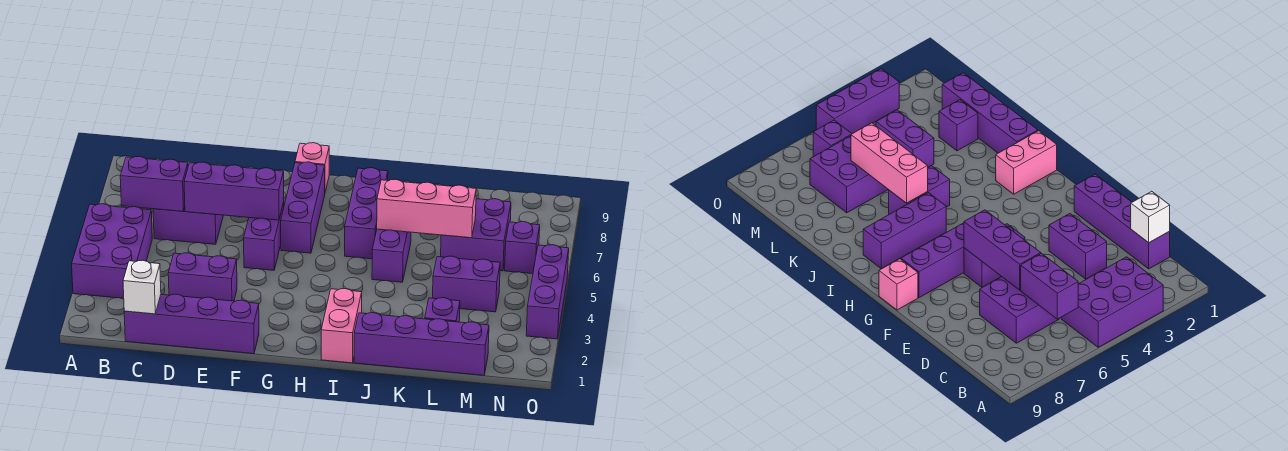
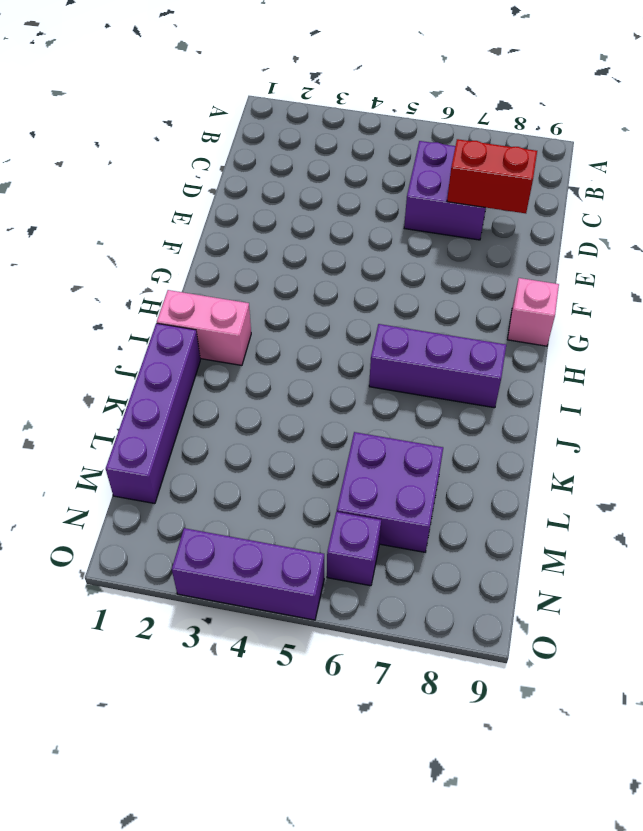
red brick D7:D8 level 2 -> none
none -> purple brick A3:B5 level 1
none -> purple brick C1:F1 level 1
none -> purple brick D3:E3 level 1

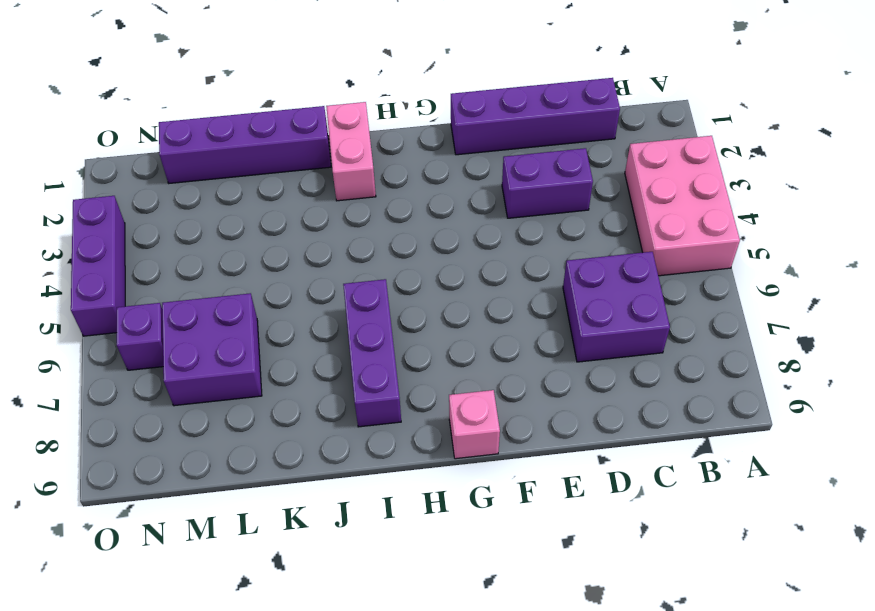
pink brick A3:B5 level 1 -> purple brick A3:B5 level 1
none -> purple brick F5:F6 level 1
none -> purple brick G6:G8 level 1
none -> purple brick J5:J6 level 1

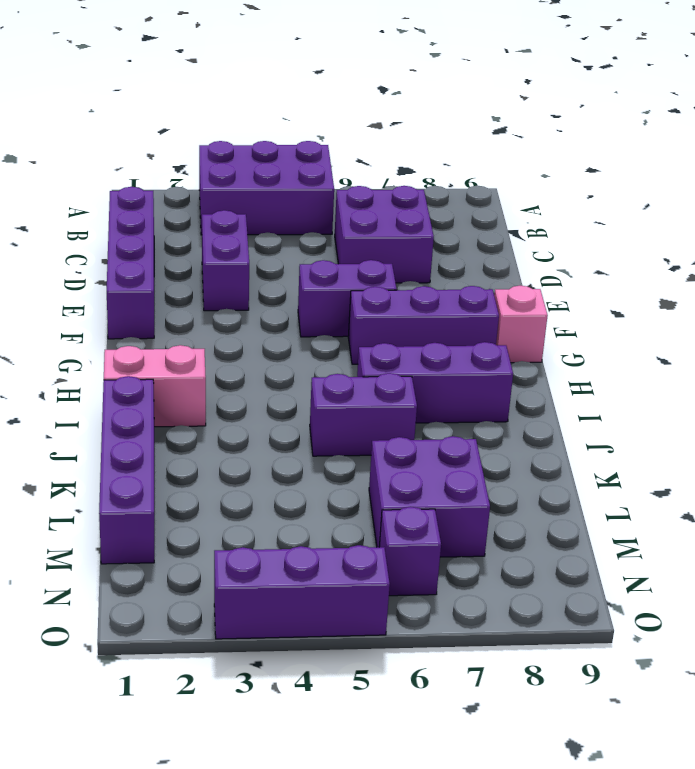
none -> purple brick L2 level 1
none -> purple brick L4:M4 level 1
none -> purple brick B6:C6 level 2

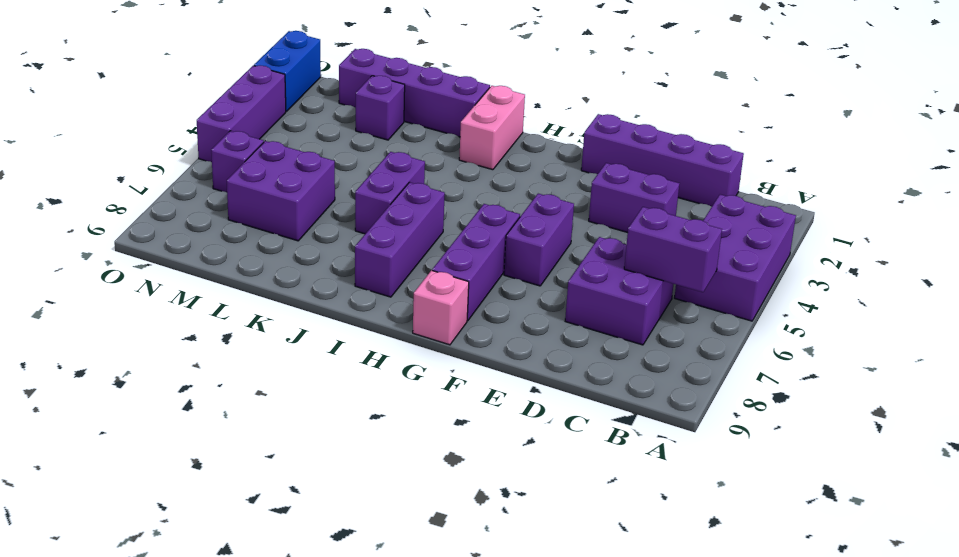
blue brick O1:O2 level 1 -> none
none -> purple brick L4:M4 level 1
none -> white brick C1 level 2
none -> purple brick D6:F6 level 2

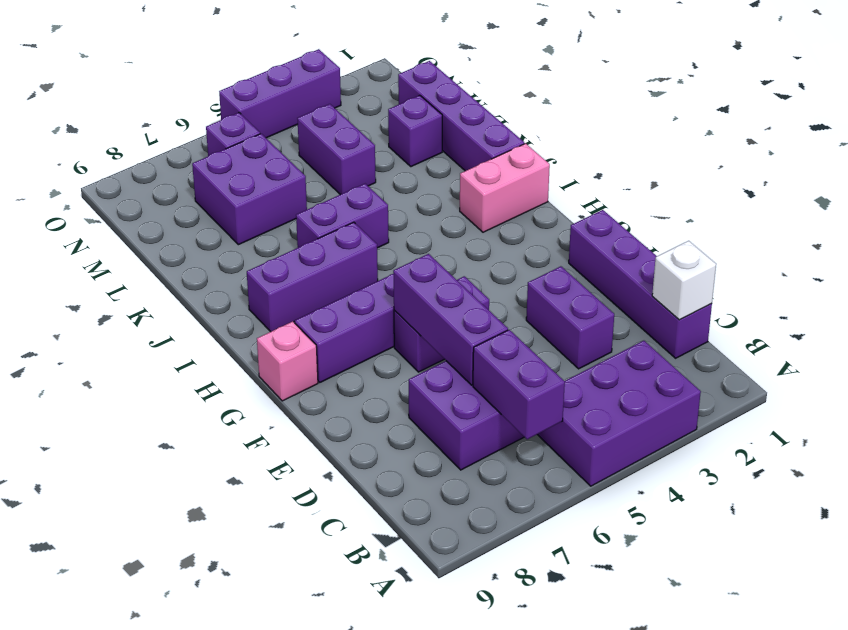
none -> pink brick J6:L6 level 2

